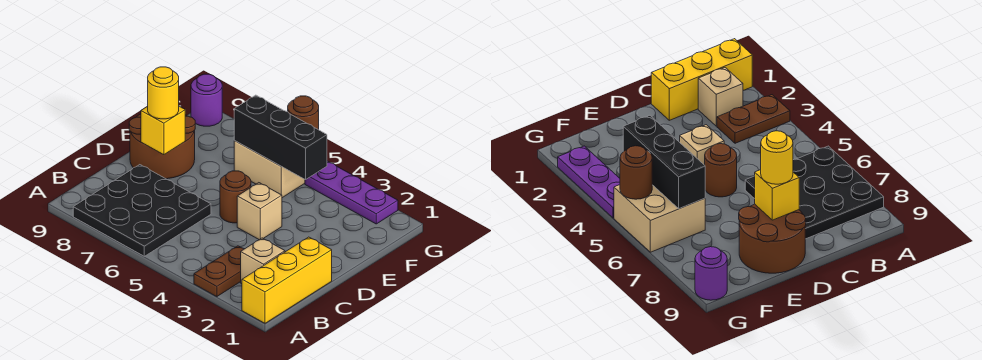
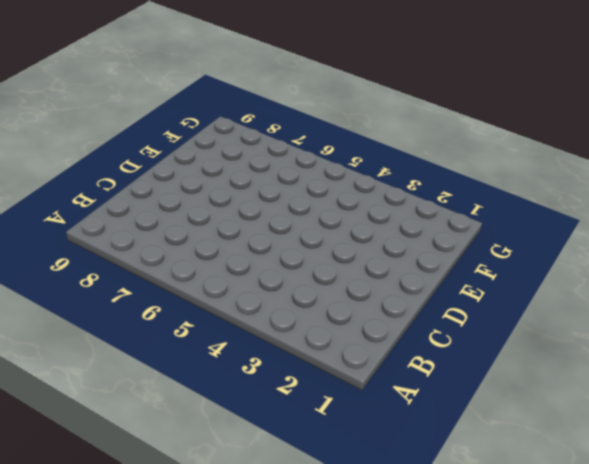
none -> yellow brick A1:C1 level 1
none -> brown plate A3:B3 level 1
none -> black plate A6:C8 level 1

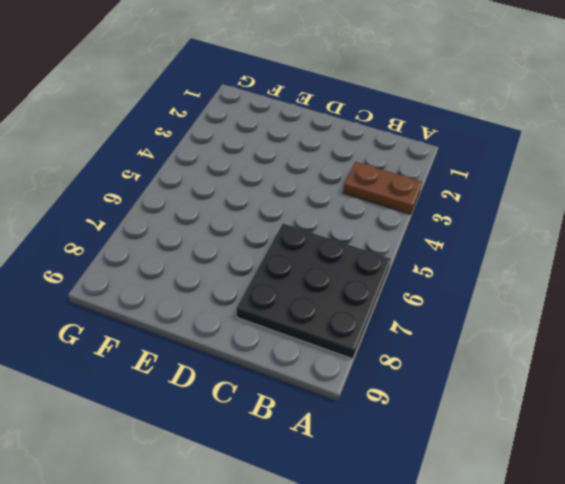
none -> yellow brick A1:C1 level 1
none -> tan brick B2 level 1
none -> tan brick D4 level 1

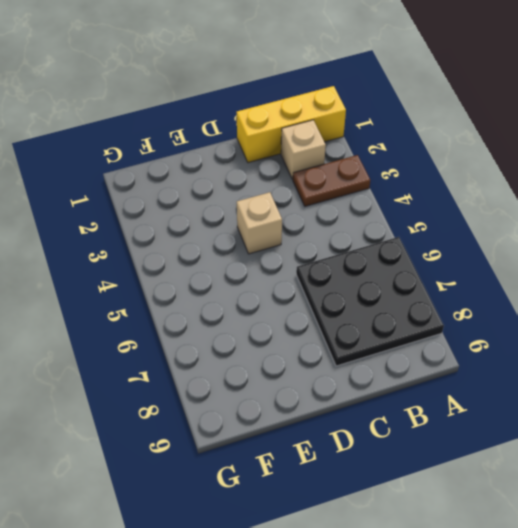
none -> brown round brick D5 level 1
none -> brown round brick D8:E9 level 1
none -> tan brick F5:G6 level 1

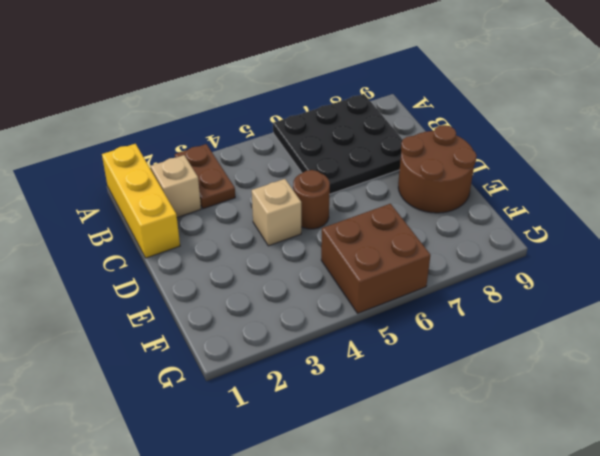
brown brick F5:G6 level 1 -> tan brick F5:G6 level 1
none -> purple plate G2:G4 level 1
none -> purple round brick G9 level 1
none -> yellow brick D8 level 2

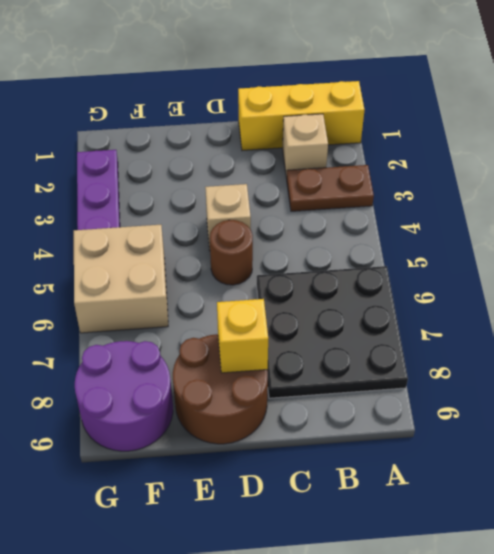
purple round brick F8:G9 level 1 -> purple round brick G9 level 1
none -> black brick F4:F6 level 2
none -> brown round brick G5 level 2
none -> yellow round brick D8 level 3

